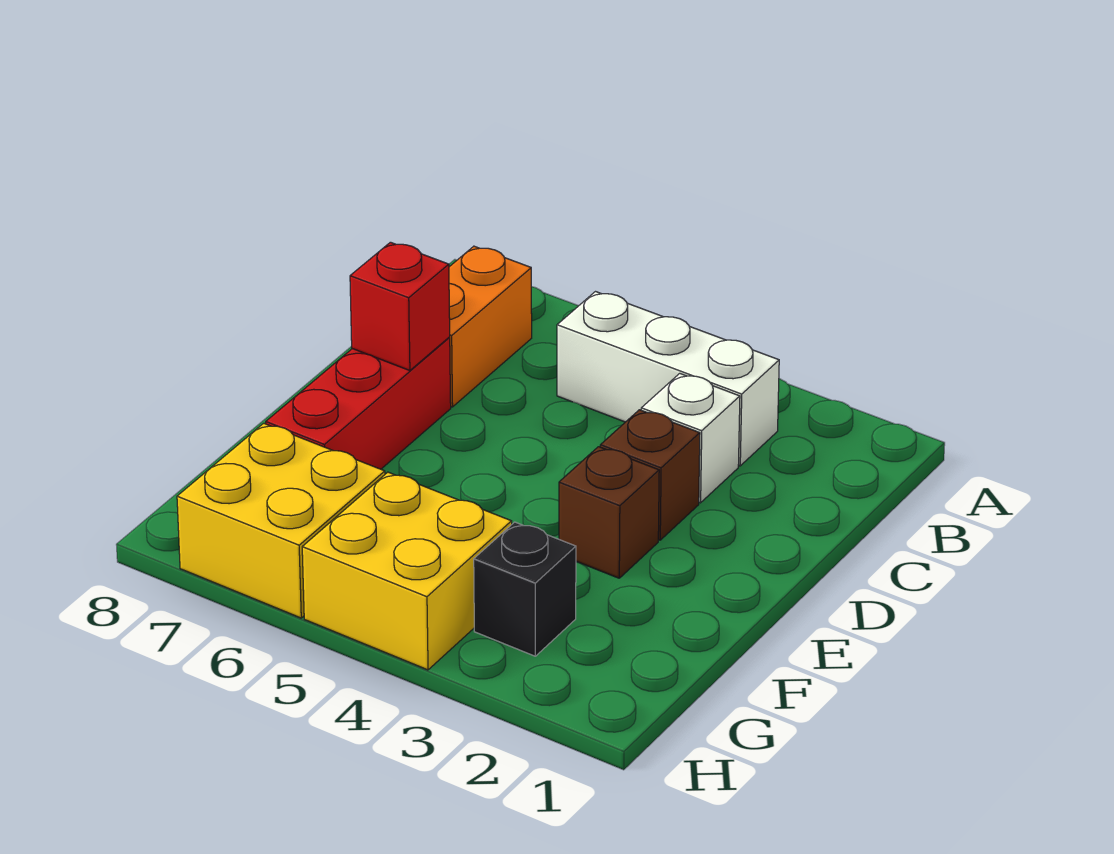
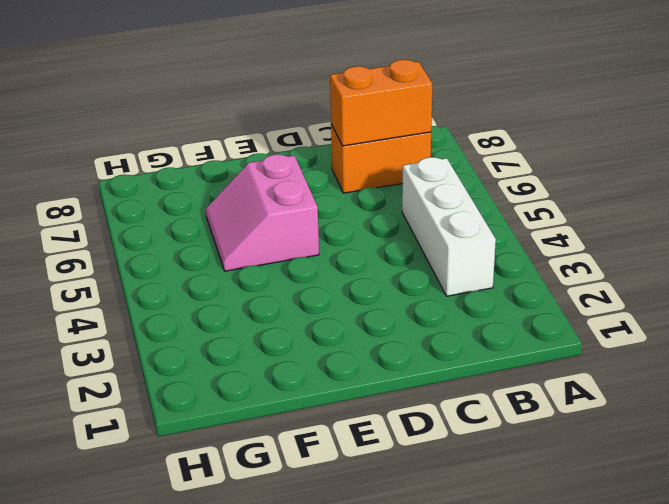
orange brick B7:C7 level 2 -> none
pink slope E5:F6 level 1 top E -> none
none -> white brick C3 level 1
none -> brown brick D3 level 1

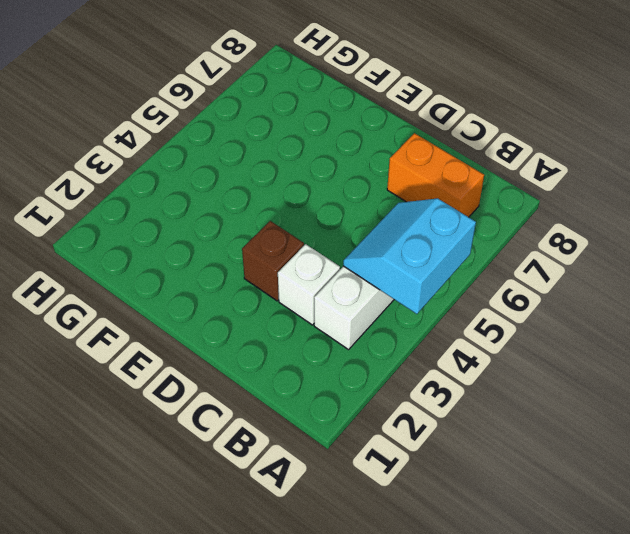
cyan slope A4:B5 level 2 top A -> none
none -> red brick D7:F7 level 1
none -> brown brick E3 level 1

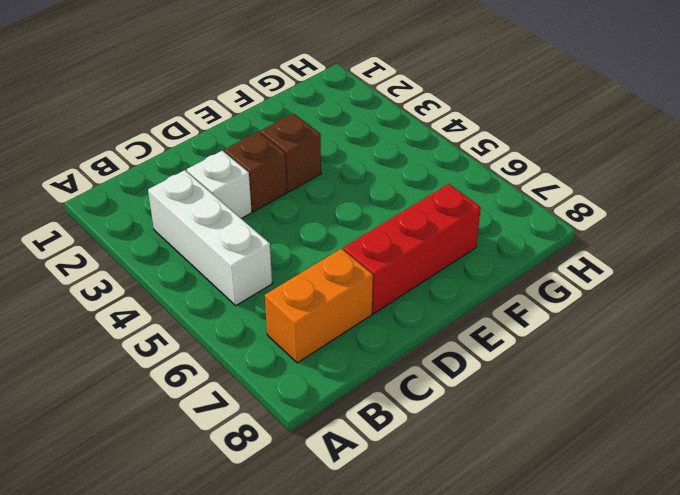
none -> black brick G3 level 1
none -> yellow brick G4:H5 level 1

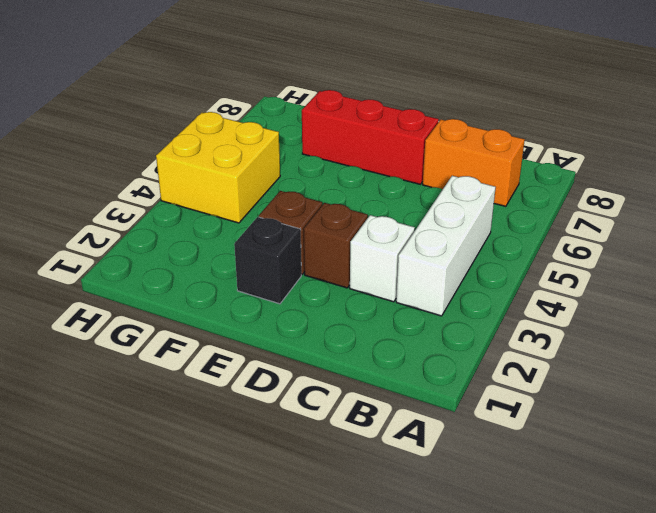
black brick E2 level 1 -> black brick G3 level 1
none -> yellow brick G6:H7 level 1
none -> red brick D7 level 2

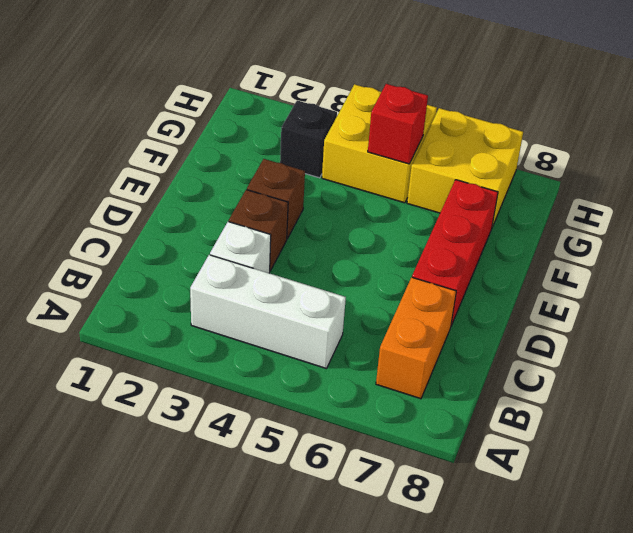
red brick G5 level 2 -> red brick D7 level 2

